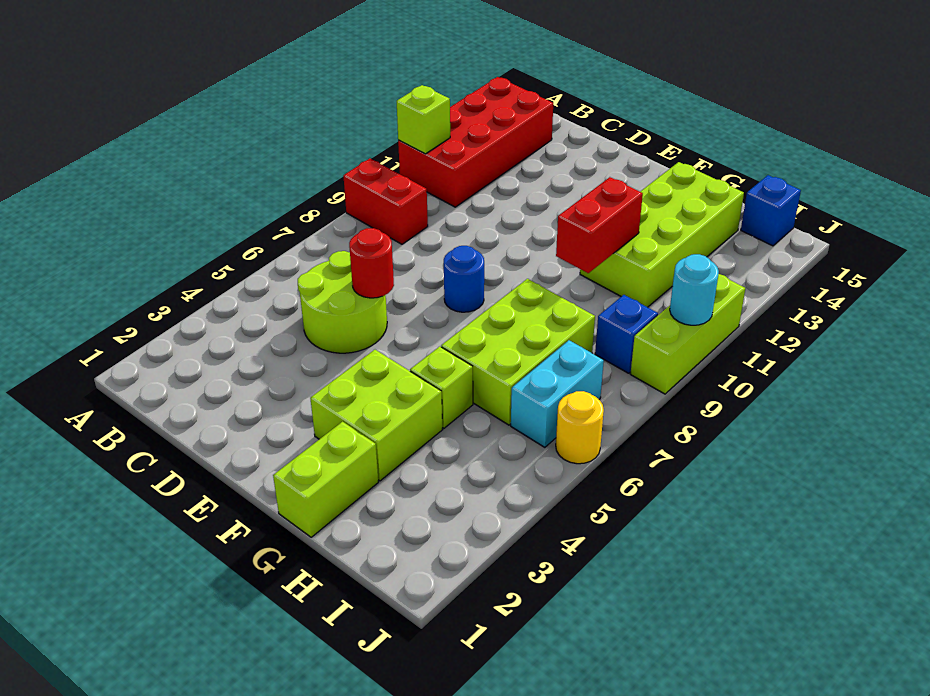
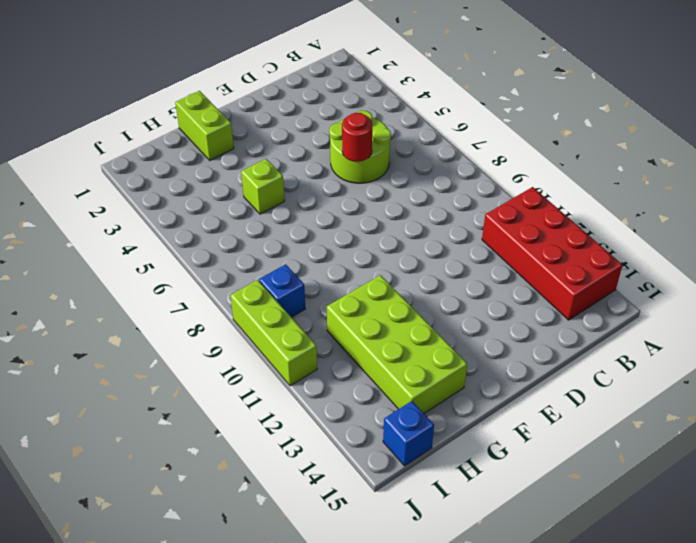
none -> red brick A9:B9 level 1
none -> blue round brick E8 level 1
none -> lime brick F3:G4 level 1

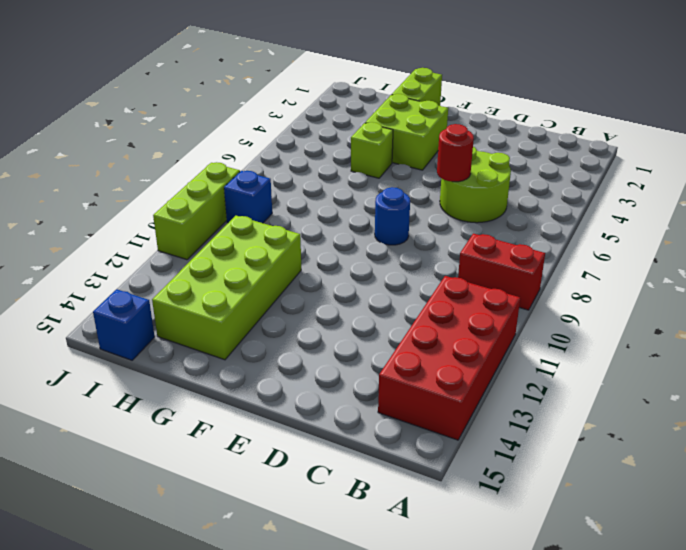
none -> lime brick G6:H8 level 1
none -> cyan brick I6:I7 level 1
none -> yellow round brick J6 level 1

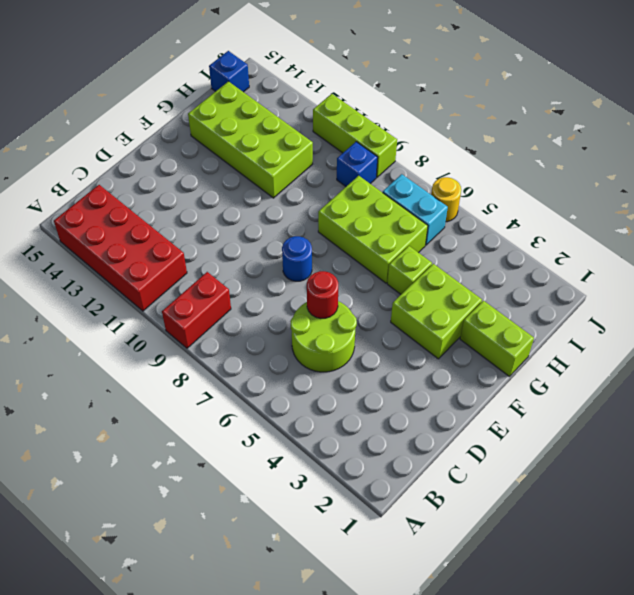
none -> lime brick A11 level 2
none -> red brick G10:G11 level 2
none -> cyan round brick J10 level 2

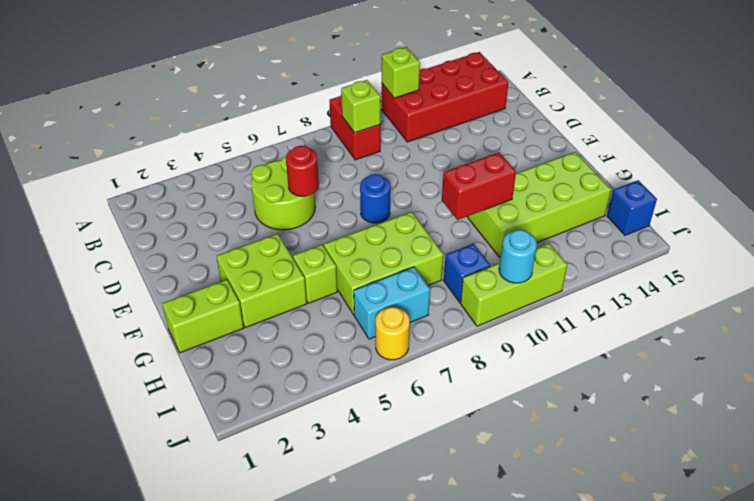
lime brick B9 level 2 -> none

